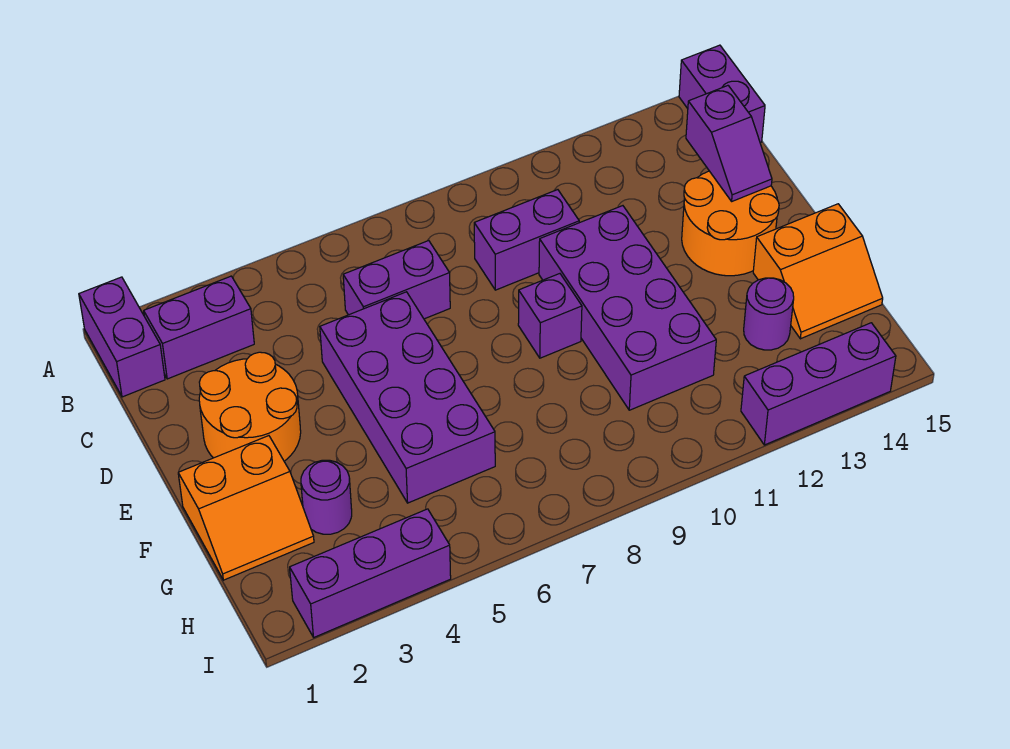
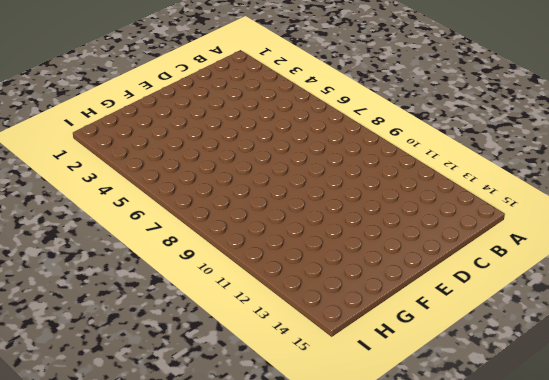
none -> purple brick A1:B1 level 1
none -> purple brick A15:B15 level 1
none -> purple brick B2:B3 level 1

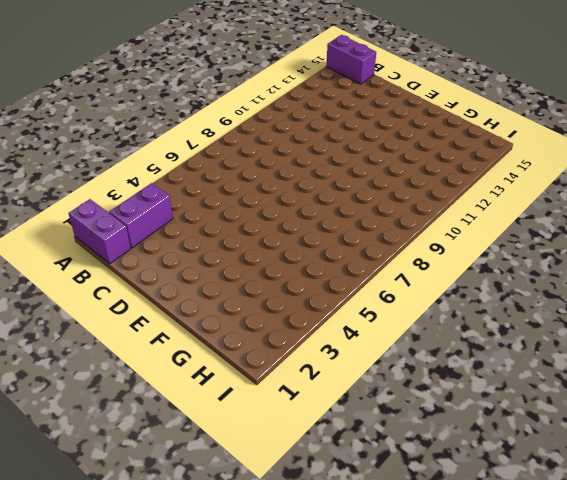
none -> purple brick C6:C7 level 1
none -> purple brick C9:C10 level 1
none -> orange round brick D2:E3 level 1

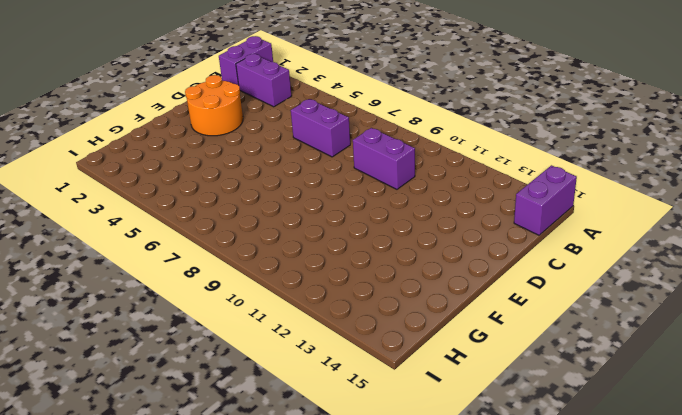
none -> purple brick D5:G6 level 1
none -> purple brick D10:G11 level 1
none -> orange round brick D13:E14 level 1

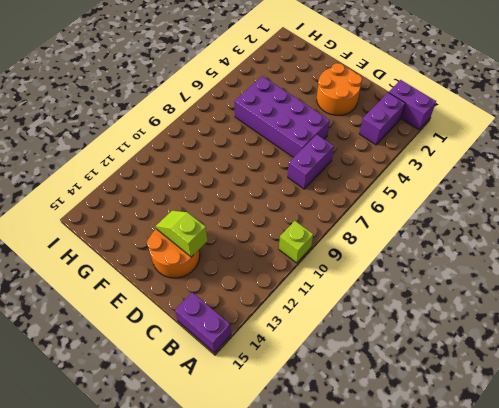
lime brick A10 level 1 -> none
lime slope D13:E13 level 2 top D -> none
none -> purple brick C9:C10 level 1
none -> purple brick D10:G11 level 1
none -> purple brick E9 level 1

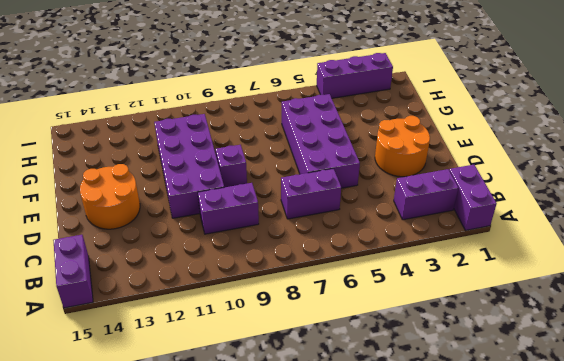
none -> orange slope F1:G2 level 1 top F
none -> orange slope F14:G15 level 1 top F
none -> purple round brick G3 level 1

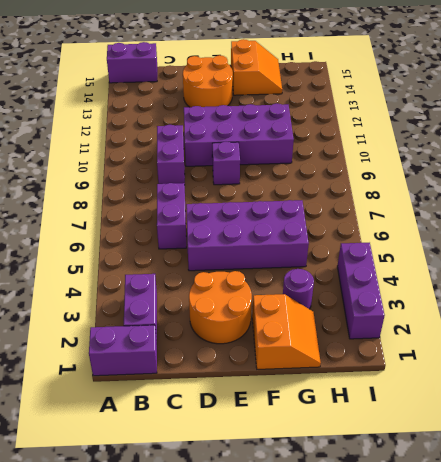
none -> purple round brick G13 level 1
none -> purple brick I12:I14 level 1
none -> purple slope C14:D14 level 2 top C

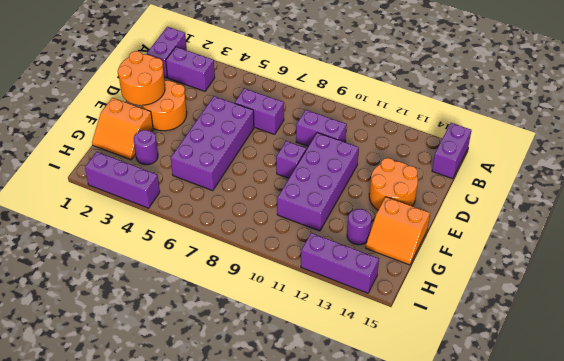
orange round brick D1:E2 level 2 -> none
none -> purple slope C14:D14 level 2 top C

